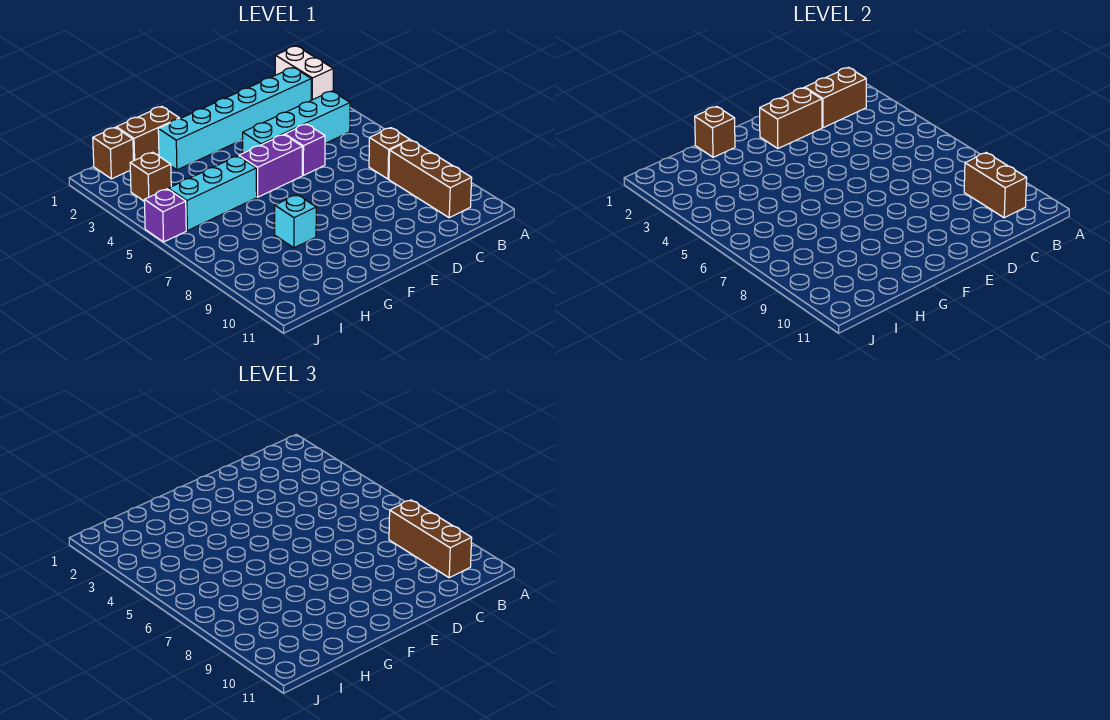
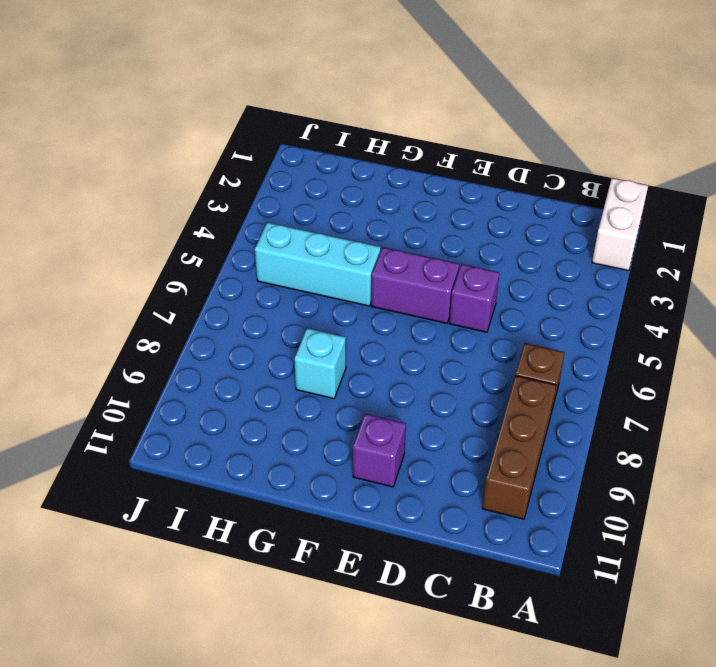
purple brick E10 level 1 -> purple brick J5 level 1
none -> cyan brick B2:G2 level 1
none -> cyan brick B4:E4 level 1
none -> brown brick G1:H1 level 1

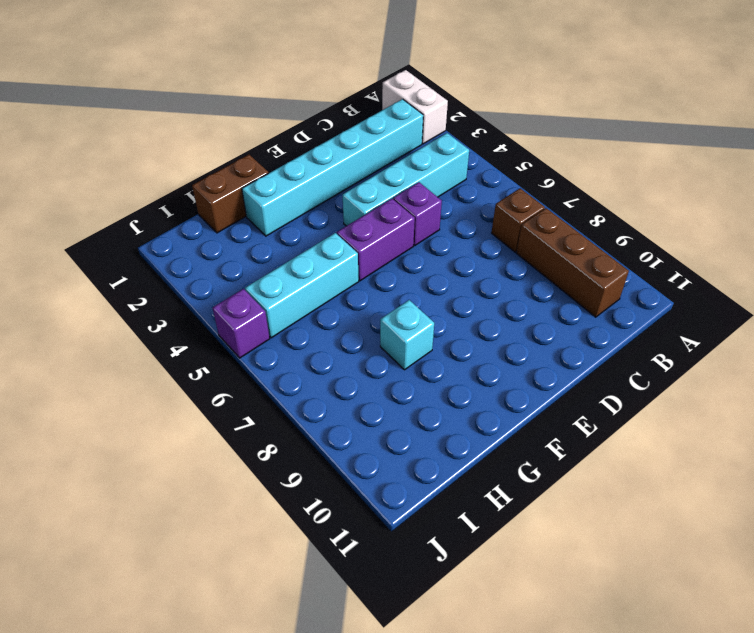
none -> brown brick I1 level 1
none -> brown brick I3 level 1
none -> brown brick B2:C2 level 2

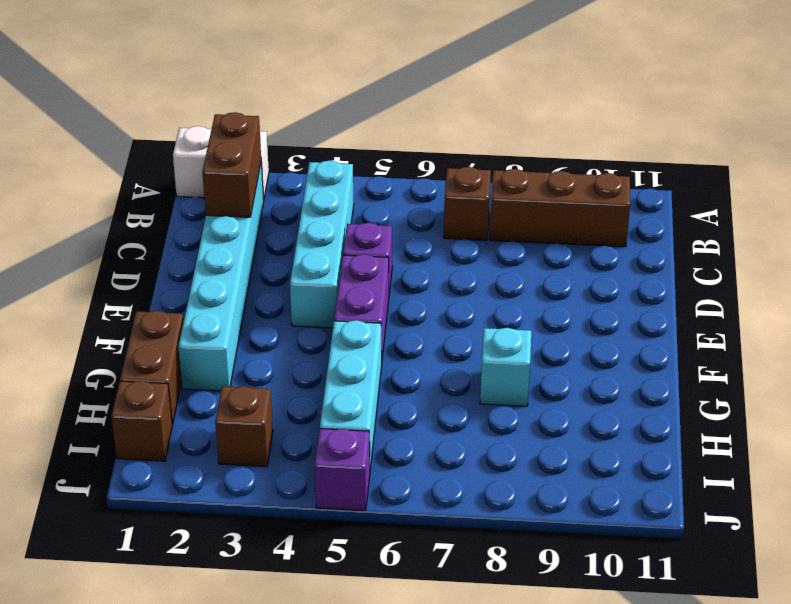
none -> brown brick B9:B10 level 2
none -> brown brick D2:E2 level 2
none -> brown brick G1 level 2

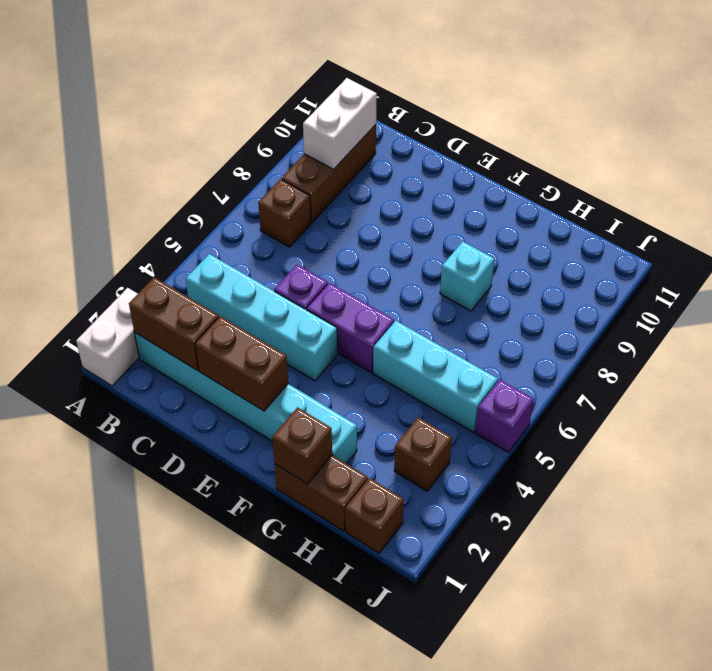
white brick B9:B10 level 2 -> brown brick B9:B10 level 2
none -> brown brick B8:B10 level 3

